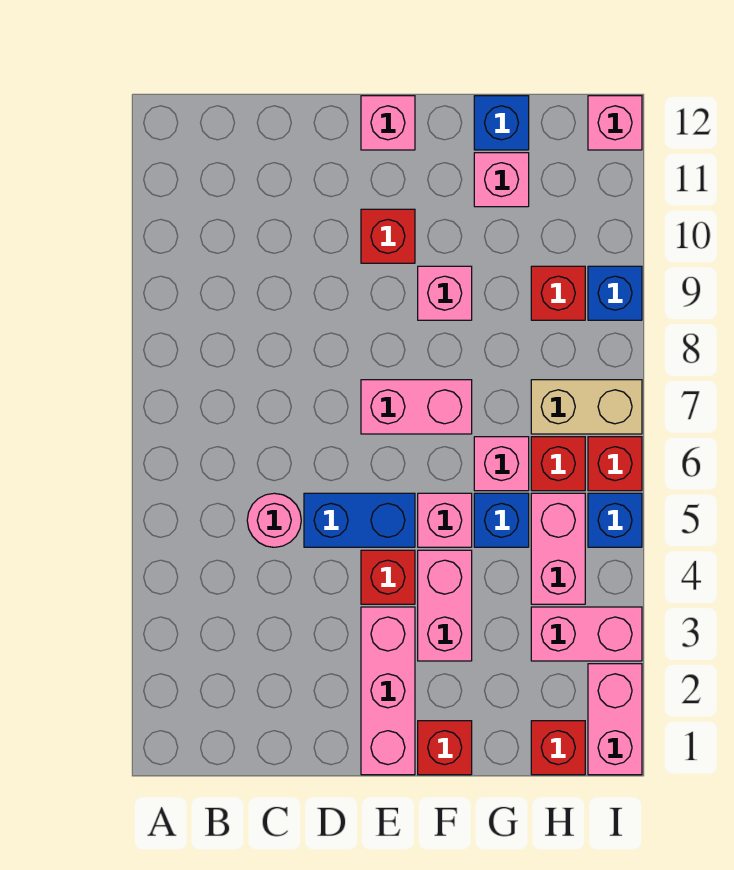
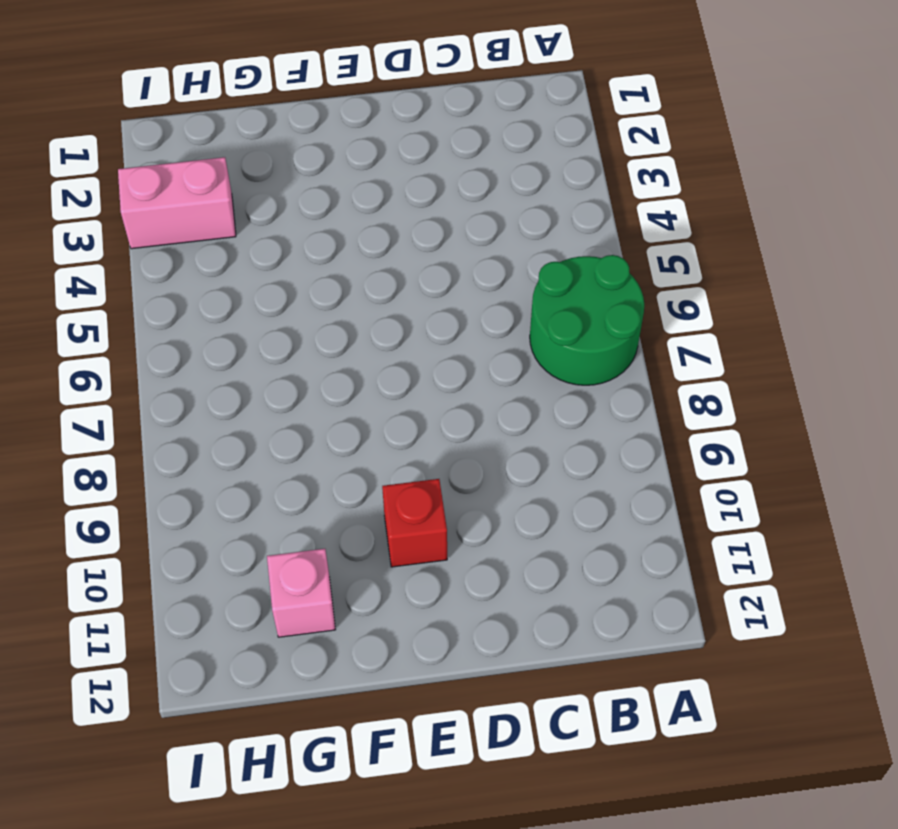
green round brick A6:B7 level 1 -> none
none -> pink round brick C5 level 1
none -> blue brick D5:E5 level 1
none -> pink brick E1:E3 level 1

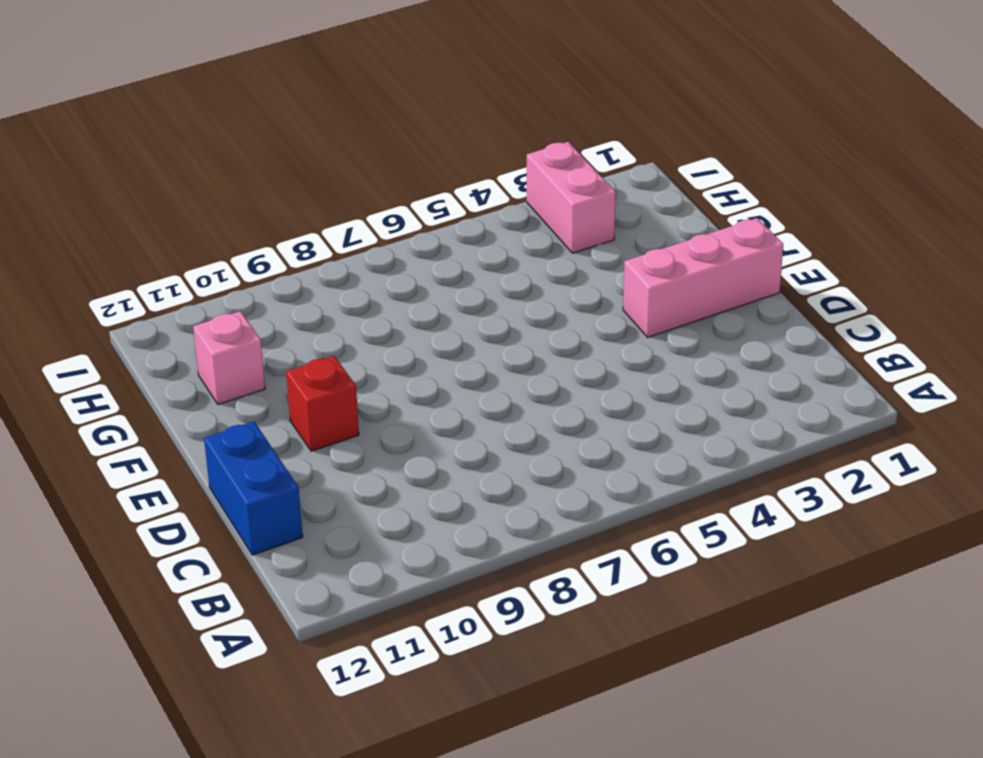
blue brick C12:D12 level 1 -> blue brick D5:E5 level 1
none -> pink round brick C5 level 1
none -> red brick E4 level 1
none -> pink brick E7:F7 level 1

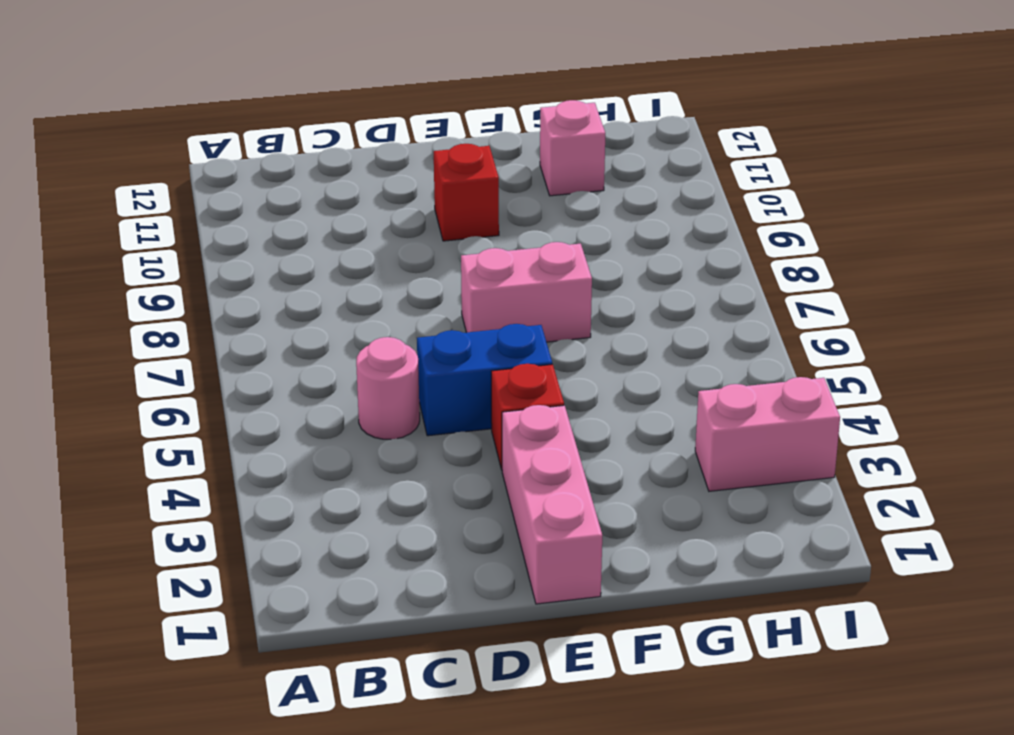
none -> pink brick E12 level 1
none -> red brick F1 level 1
none -> pink brick F3:F4 level 1

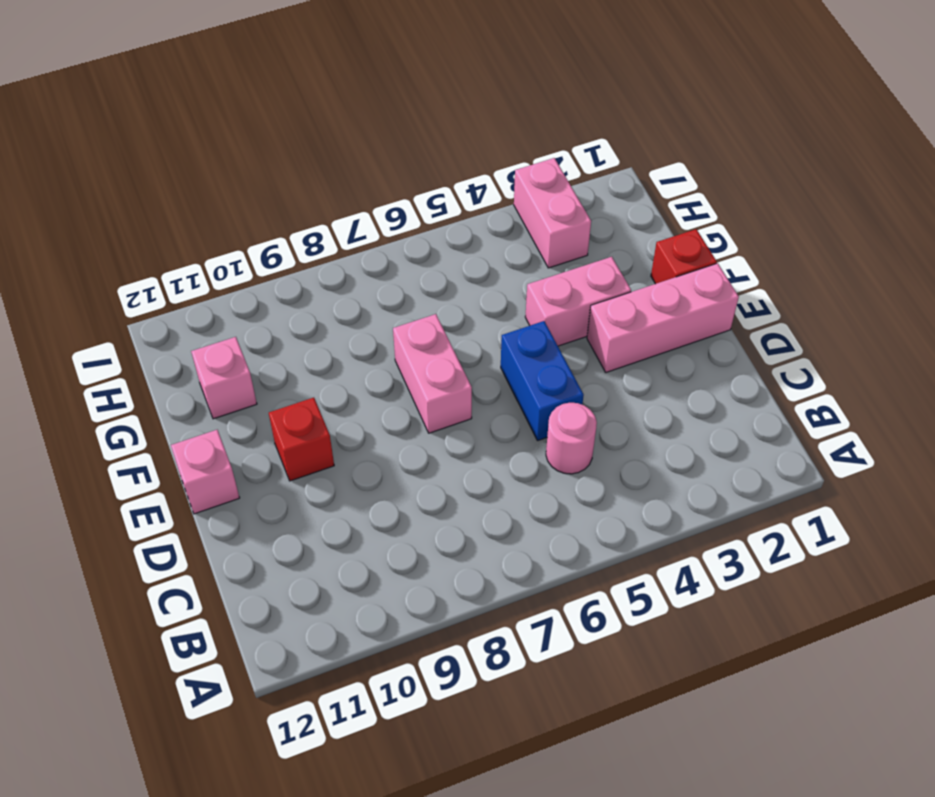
none -> red brick E4 level 1
none -> pink brick F5 level 1
none -> pink brick F9 level 1

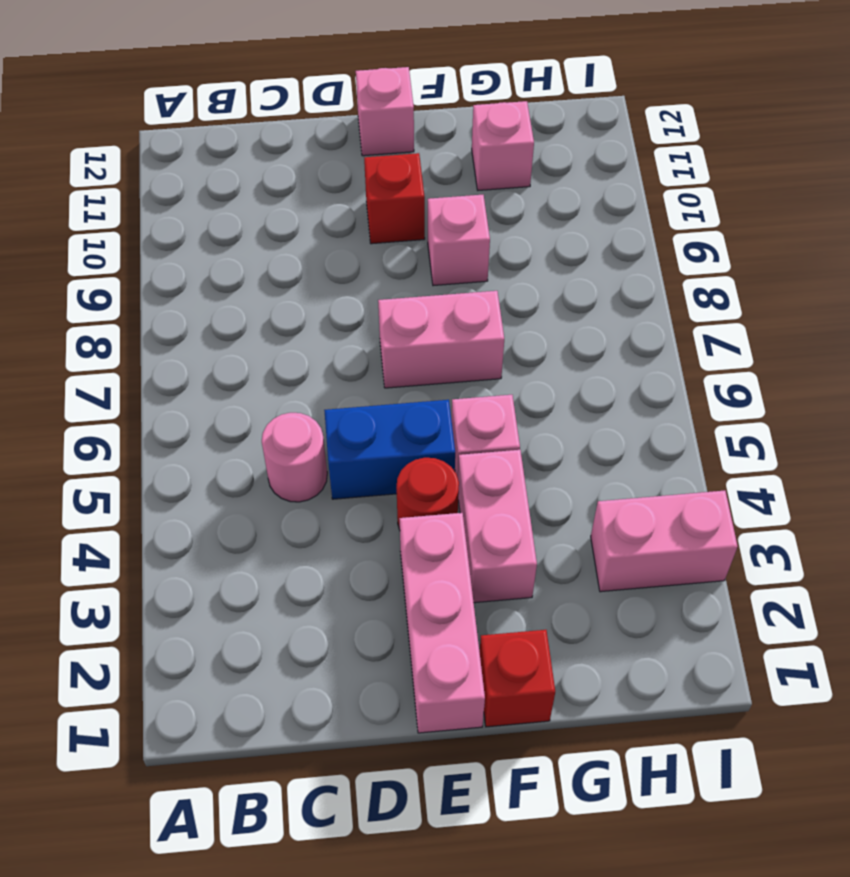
red round brick E4 level 1 -> red brick E4 level 1
none -> blue brick G5 level 1
none -> pink brick G6 level 1
none -> blue brick G12 level 1

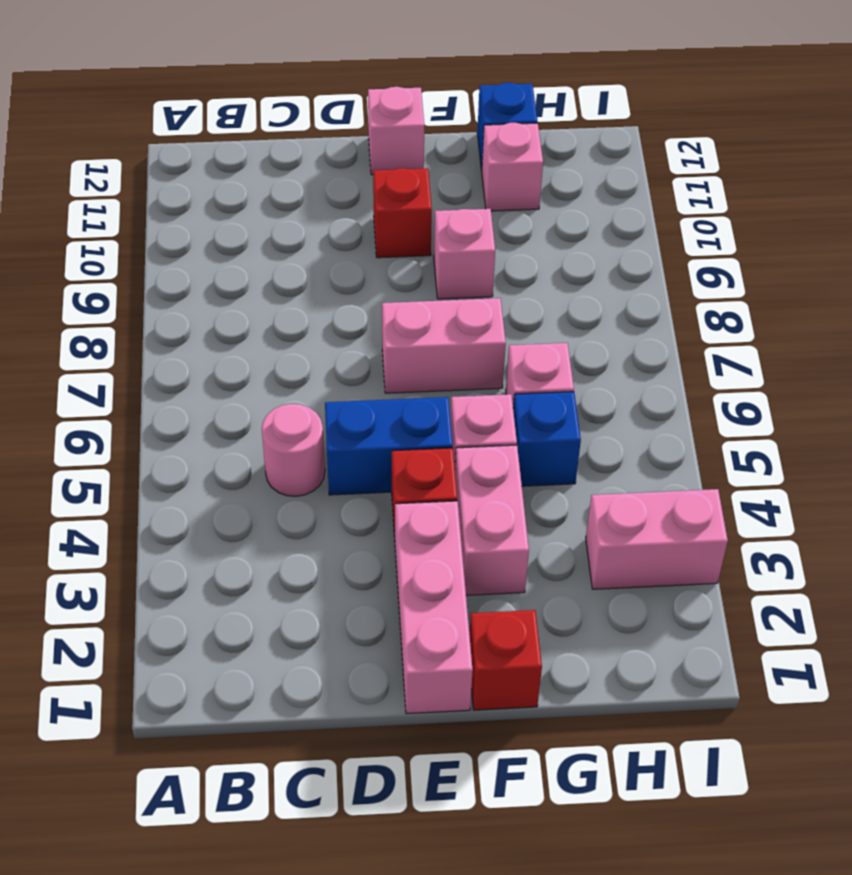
none -> red brick H1 level 1
none -> pink brick H4:H5 level 1
none -> red brick H6 level 1

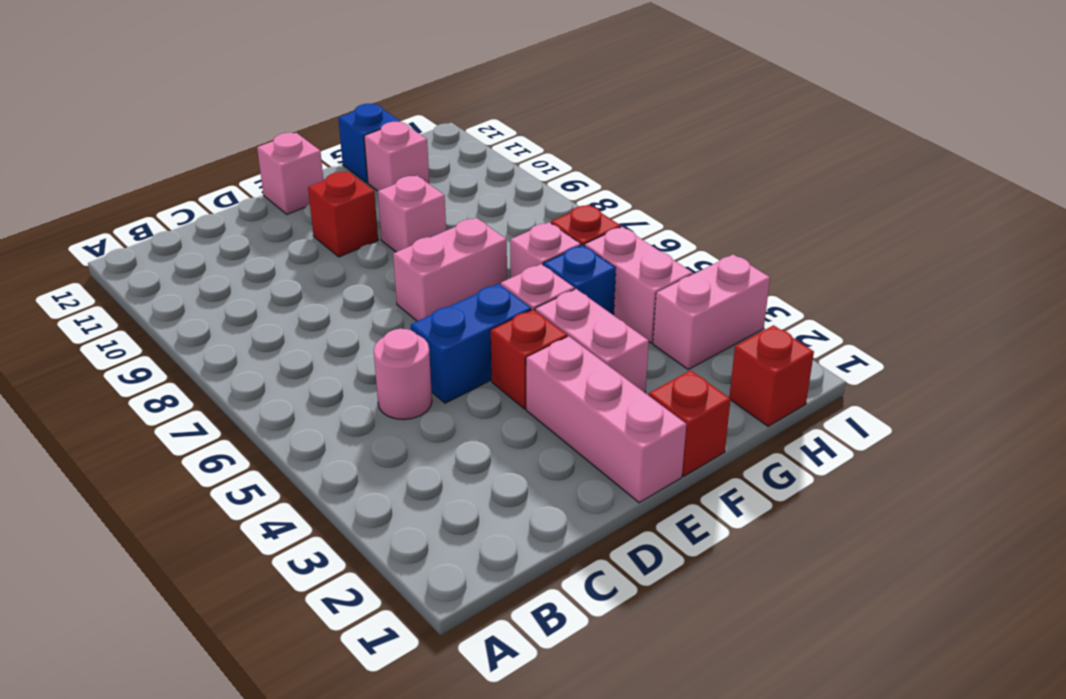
none -> tan brick H7:I7 level 1
none -> red brick H9 level 1
none -> pink brick I1:I2 level 1

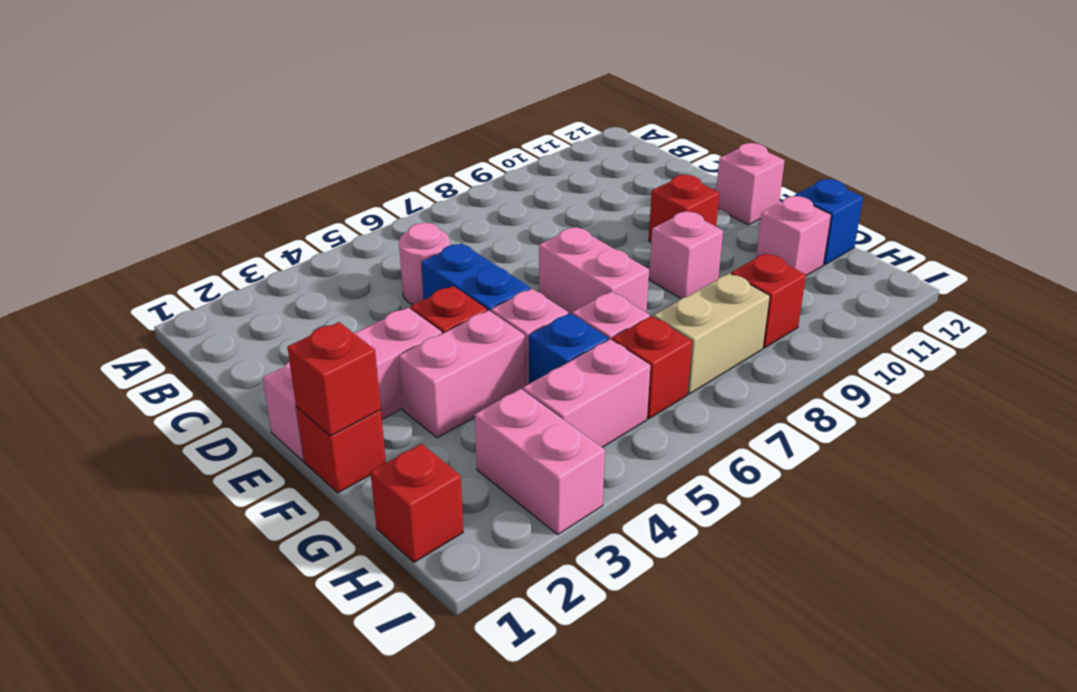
red brick F1 level 2 -> red brick I6 level 1
tan brick H7:H8 level 1 -> tan brick H7:I7 level 1
none -> pink brick I1:I2 level 1
none -> blue brick I5 level 1
none -> blue brick I9 level 1

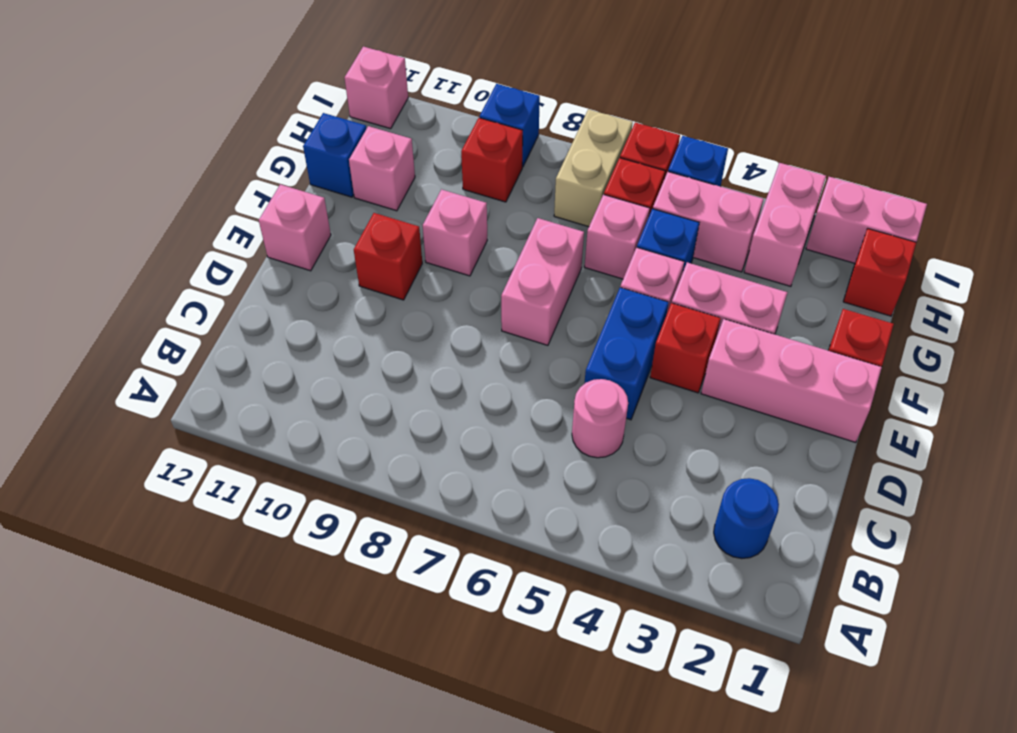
blue round brick B2 level 1 -> none

